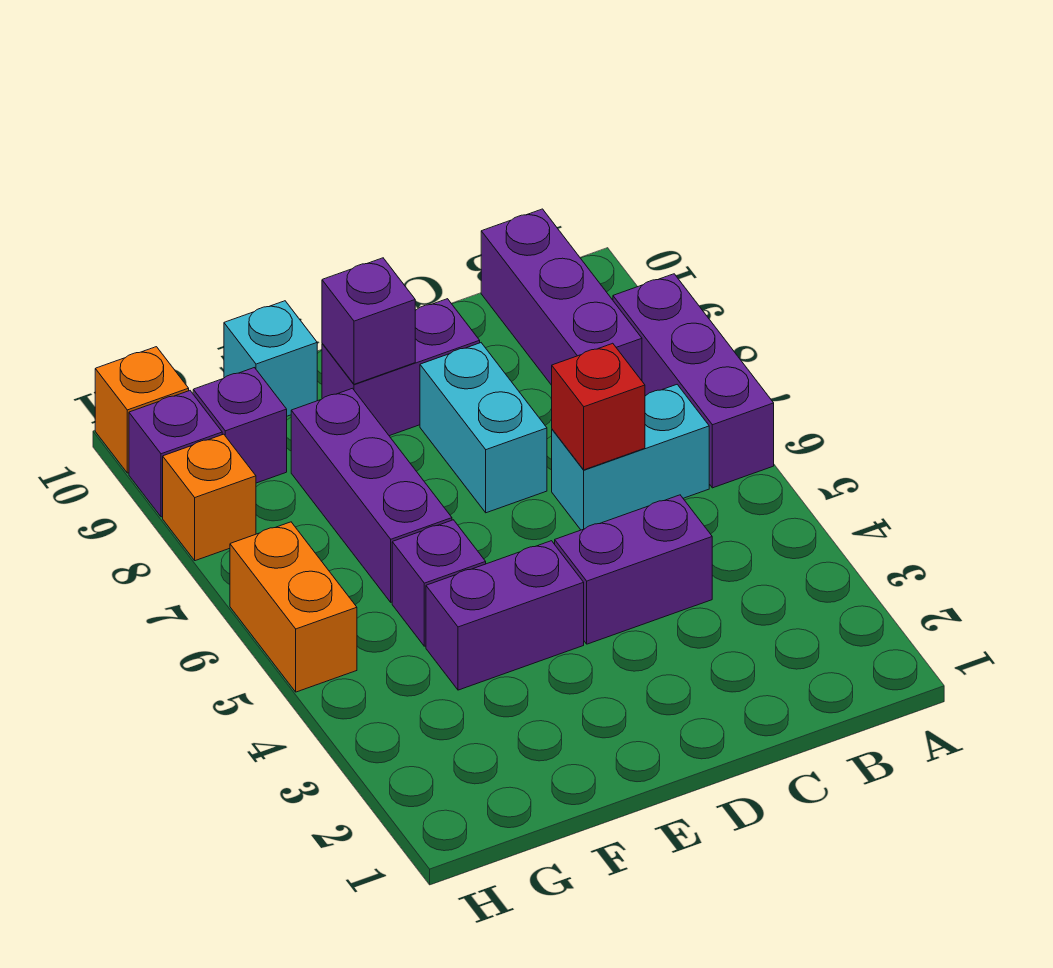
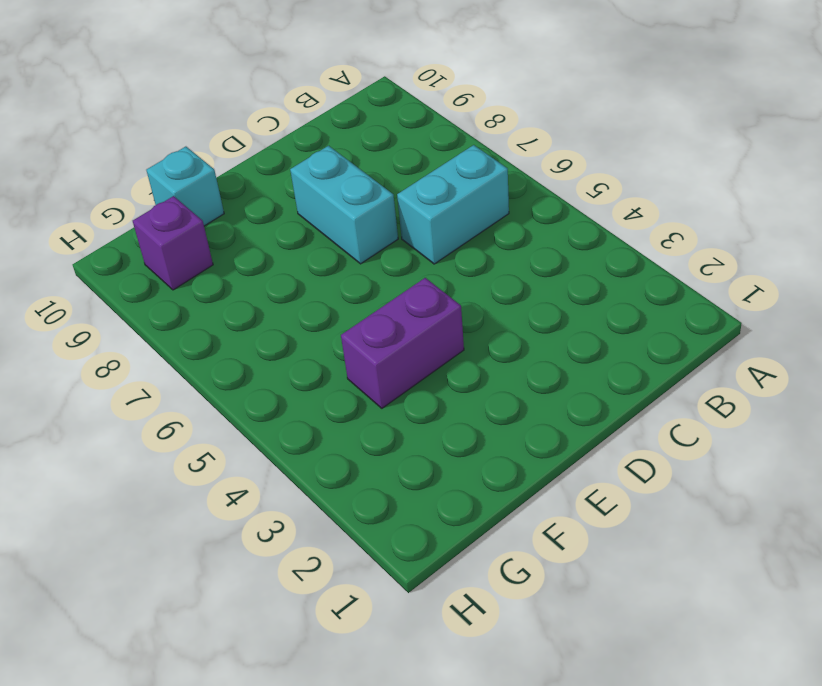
none -> purple brick A6:A8 level 1
none -> purple brick B8:B10 level 1
none -> purple brick C4:D4 level 1

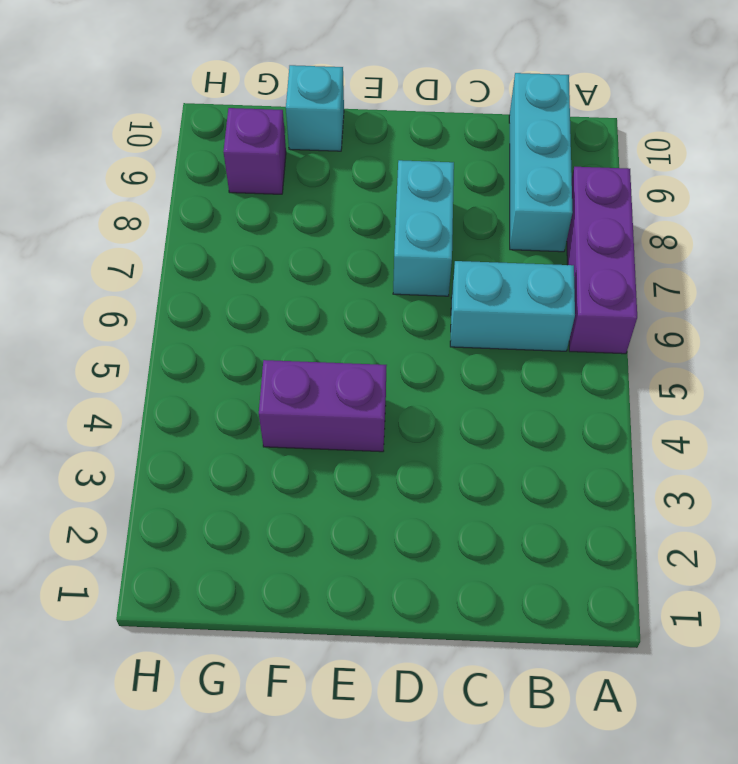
cyan brick B8:B10 level 1 -> purple brick B8:B10 level 1
none -> purple brick C4:D4 level 1
none -> purple brick D9:E9 level 1
none -> purple brick F5 level 1

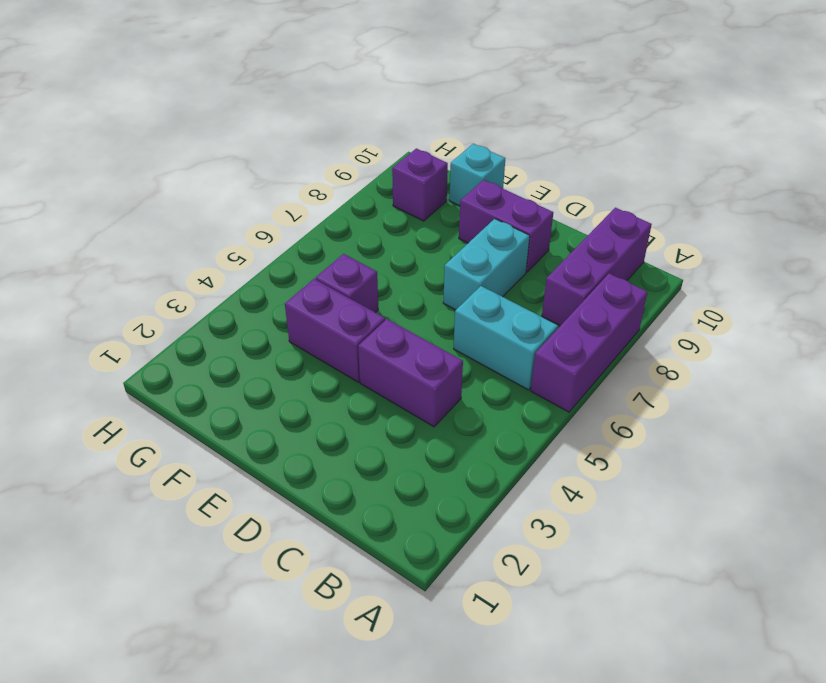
none -> purple brick F6:F8 level 1
none -> orange brick H5:H6 level 1
none -> orange brick H8 level 1

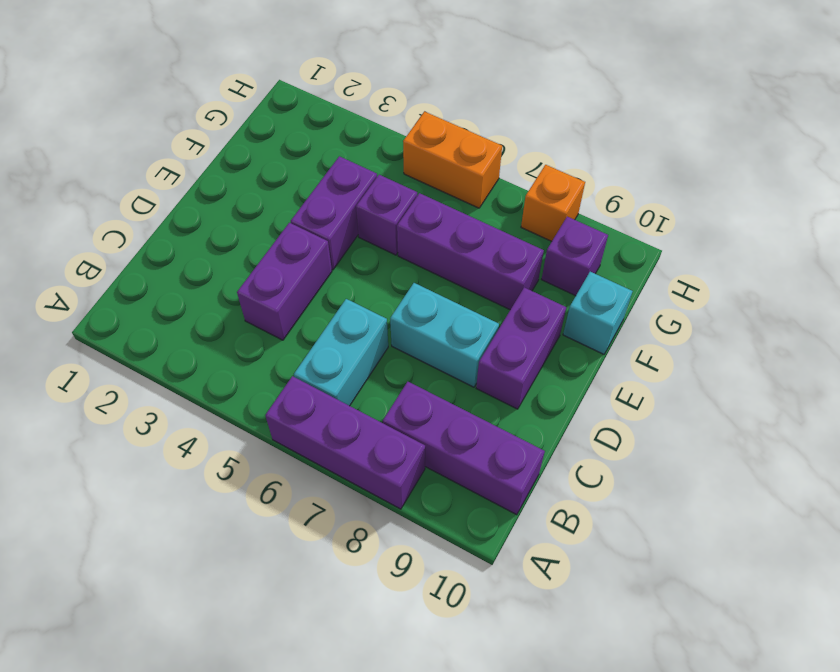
none -> purple brick H9 level 1
none -> orange brick H10 level 1
none -> red brick C6 level 2

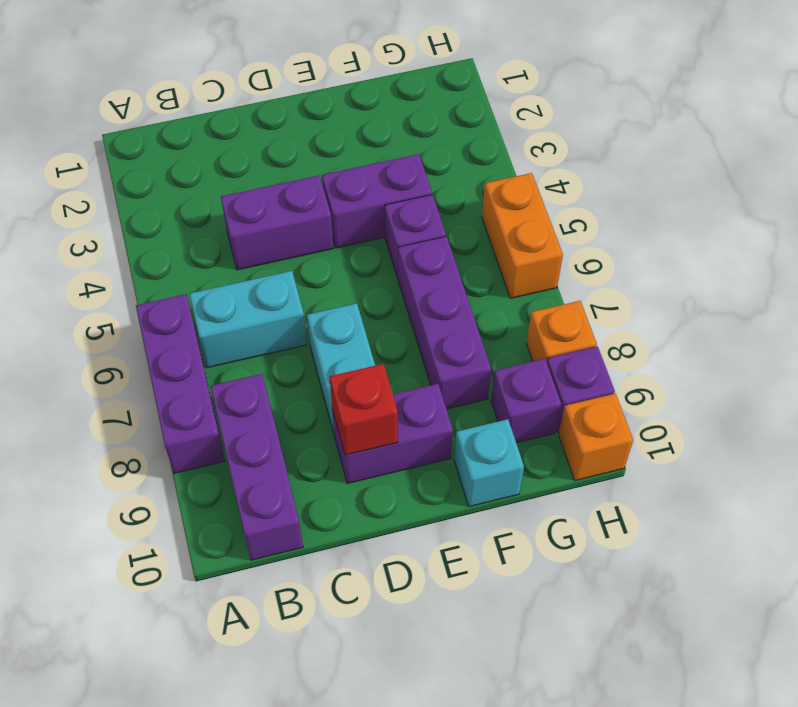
red brick D9 level 2 -> red brick C6 level 2
none -> purple brick E9 level 2

